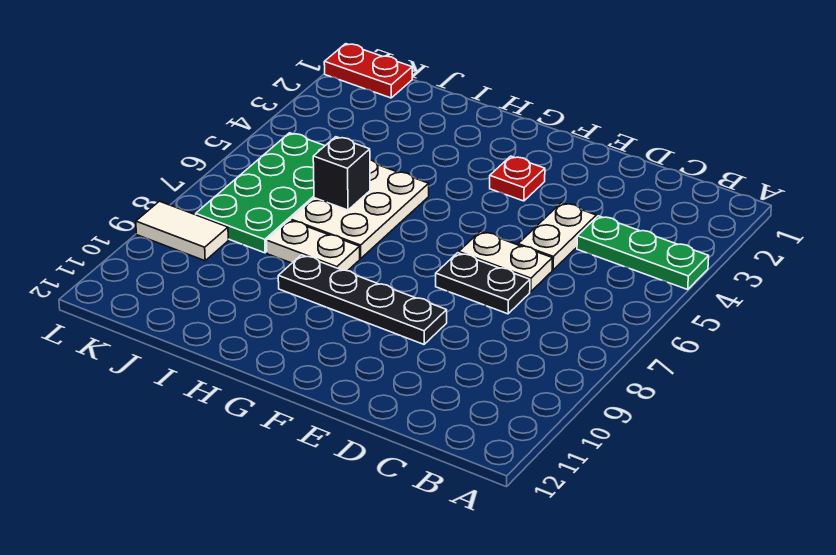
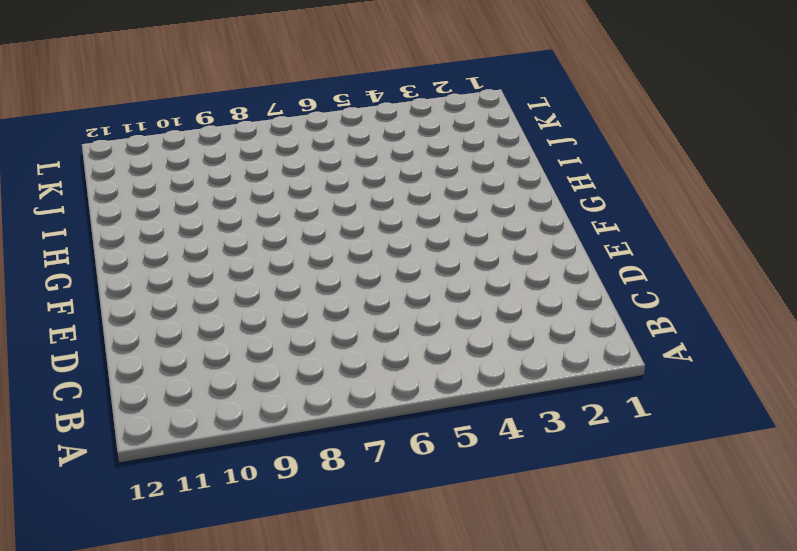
none -> green plate A4:C4 level 1
none -> white plate D4:D5 level 1
none -> white plate D6:E6 level 1

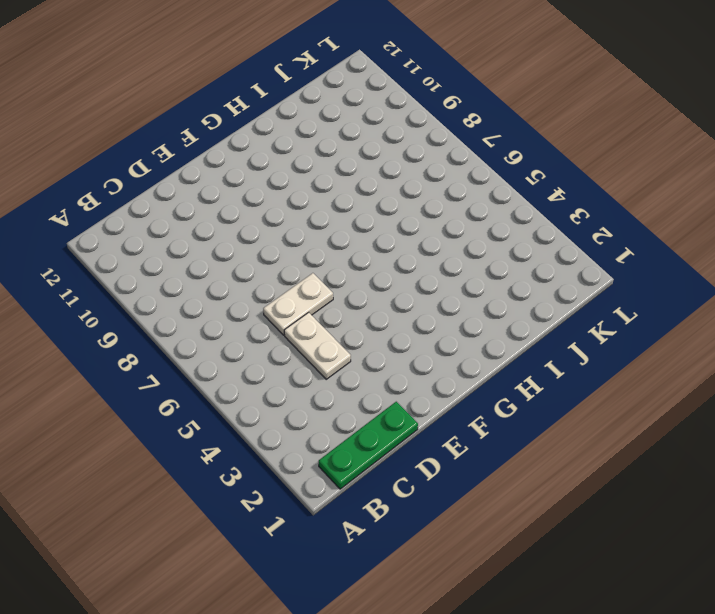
green plate B1:D1 level 1 -> green plate A4:C4 level 1
none -> black plate D7:E7 level 1
none -> black plate E9:H9 level 1
none -> red plate F3 level 1

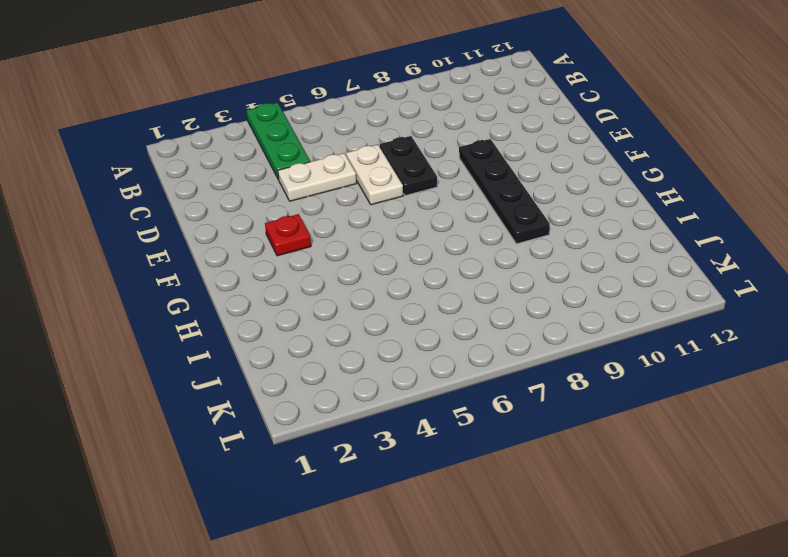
none -> white plate H5:I7 level 1
none -> white plate H8:I8 level 1
none -> green plate J5:K8 level 1

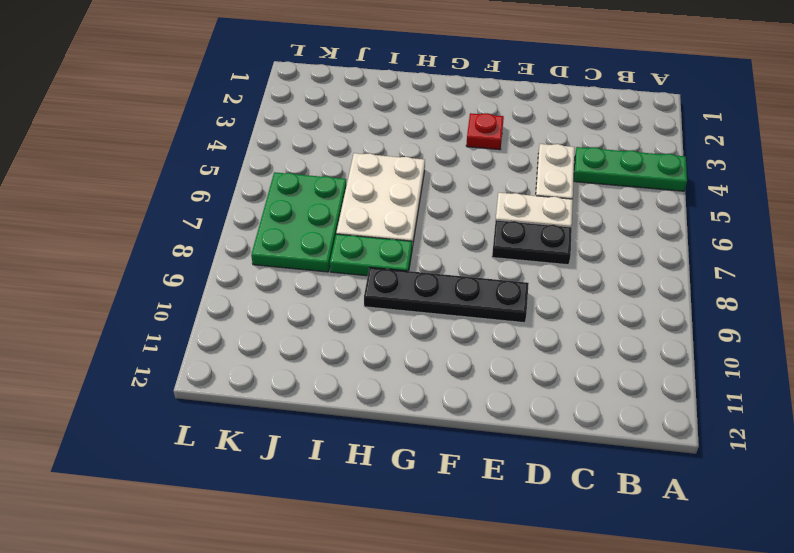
green plate H8:I8 level 1 -> white plate H8:I8 level 1
green plate J6:K8 level 1 -> green plate J5:K8 level 1
none -> red plate K1:L1 level 1
none -> white tile K9:L9 level 1
none -> black brick I6 level 2

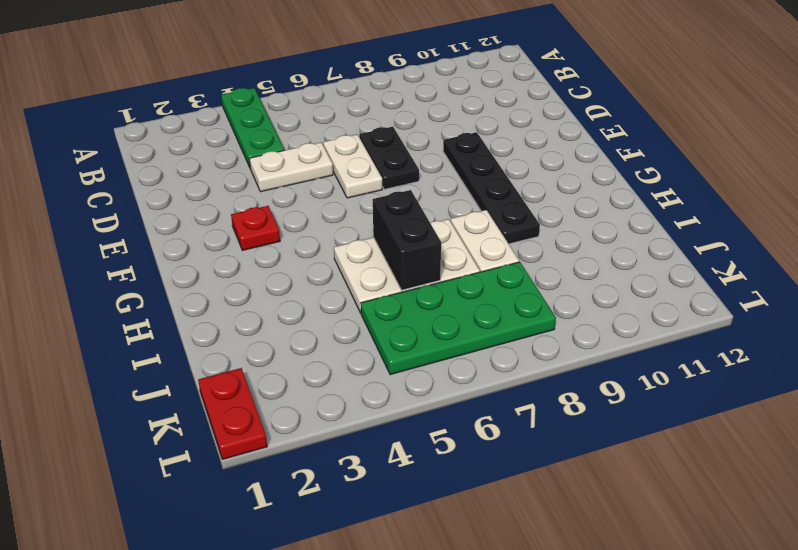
black brick H6:I6 level 2 -> black brick I6 level 2
none -> white tile K9:L9 level 1

